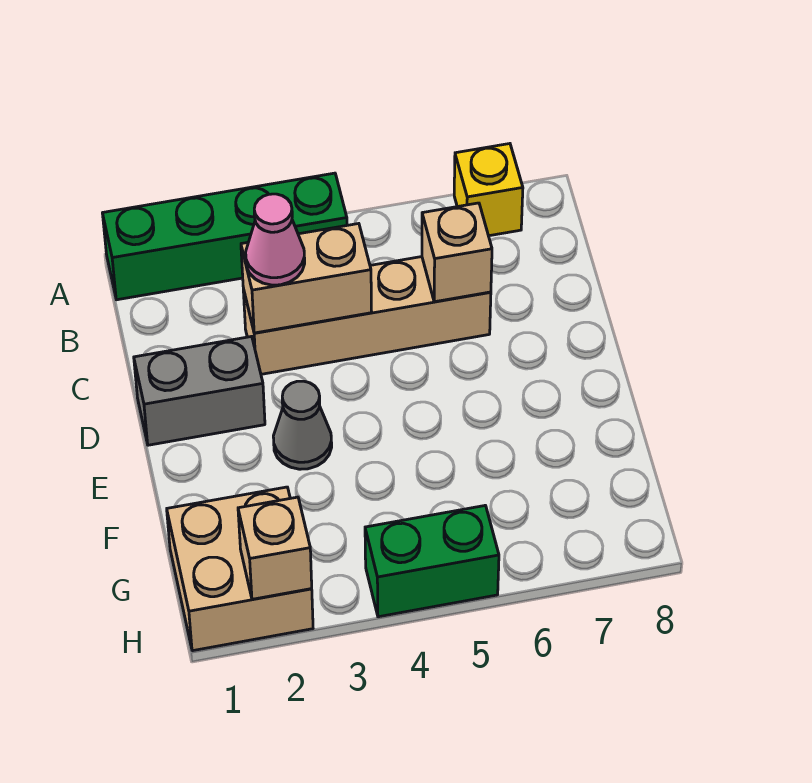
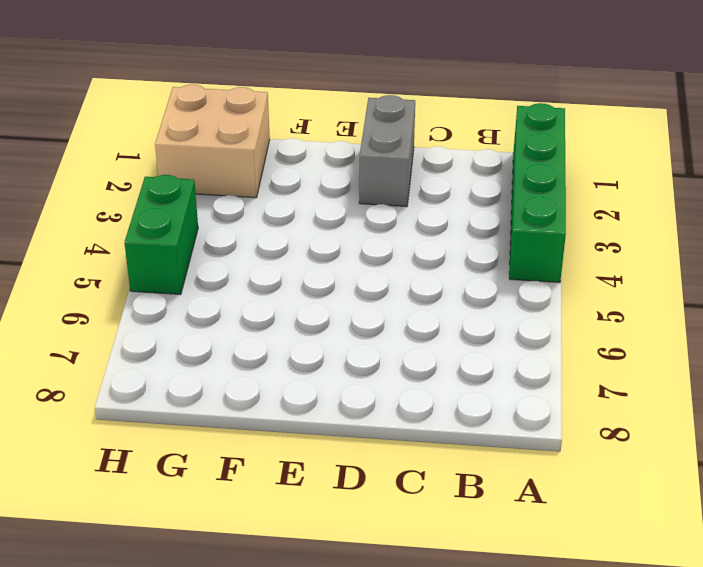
none -> yellow brick A7 level 1
none -> tan brick C3:C6 level 1

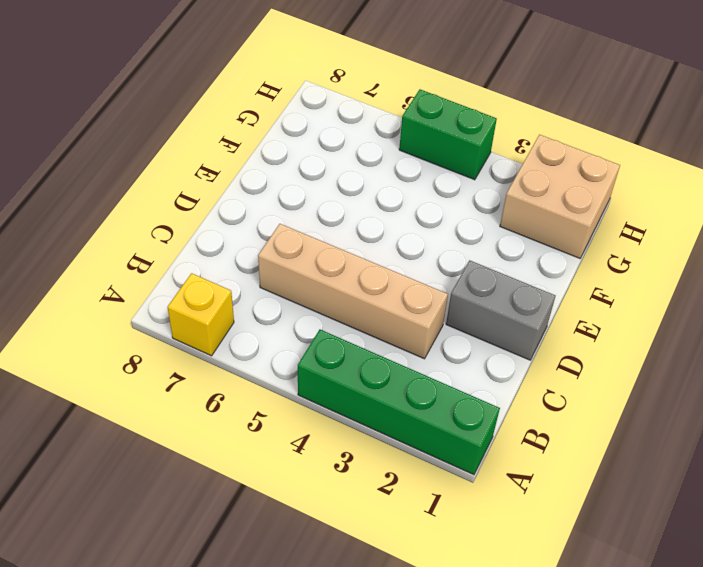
none -> grey cone E3 level 1
none -> tan brick C3:C4 level 2

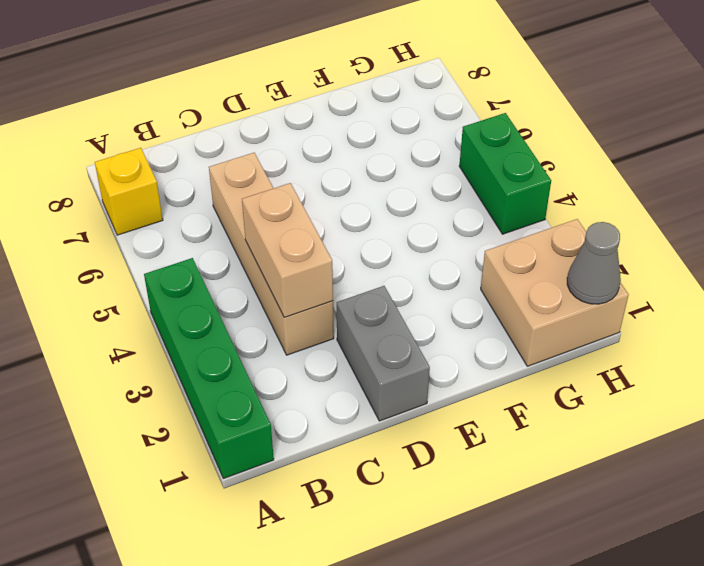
grey cone H1 level 2 -> grey cone E3 level 1
none -> tan brick C6 level 2
none -> tan brick H2 level 2

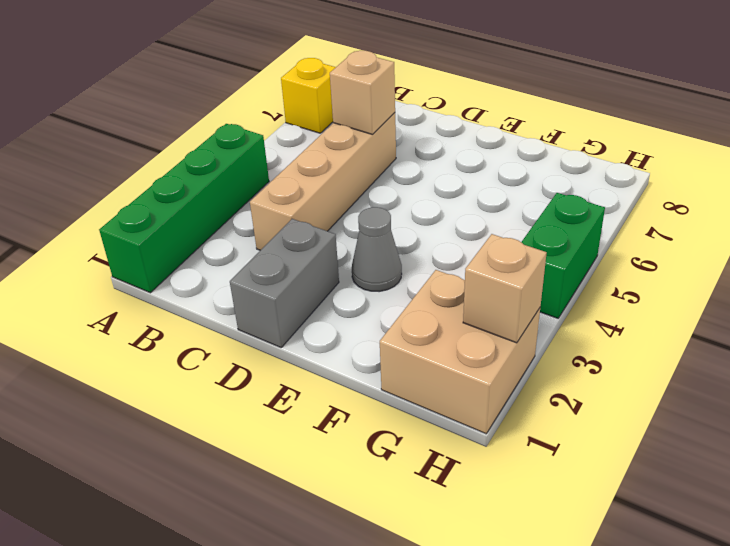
none -> tan brick C3:C4 level 2
none -> pink cone C3 level 3

